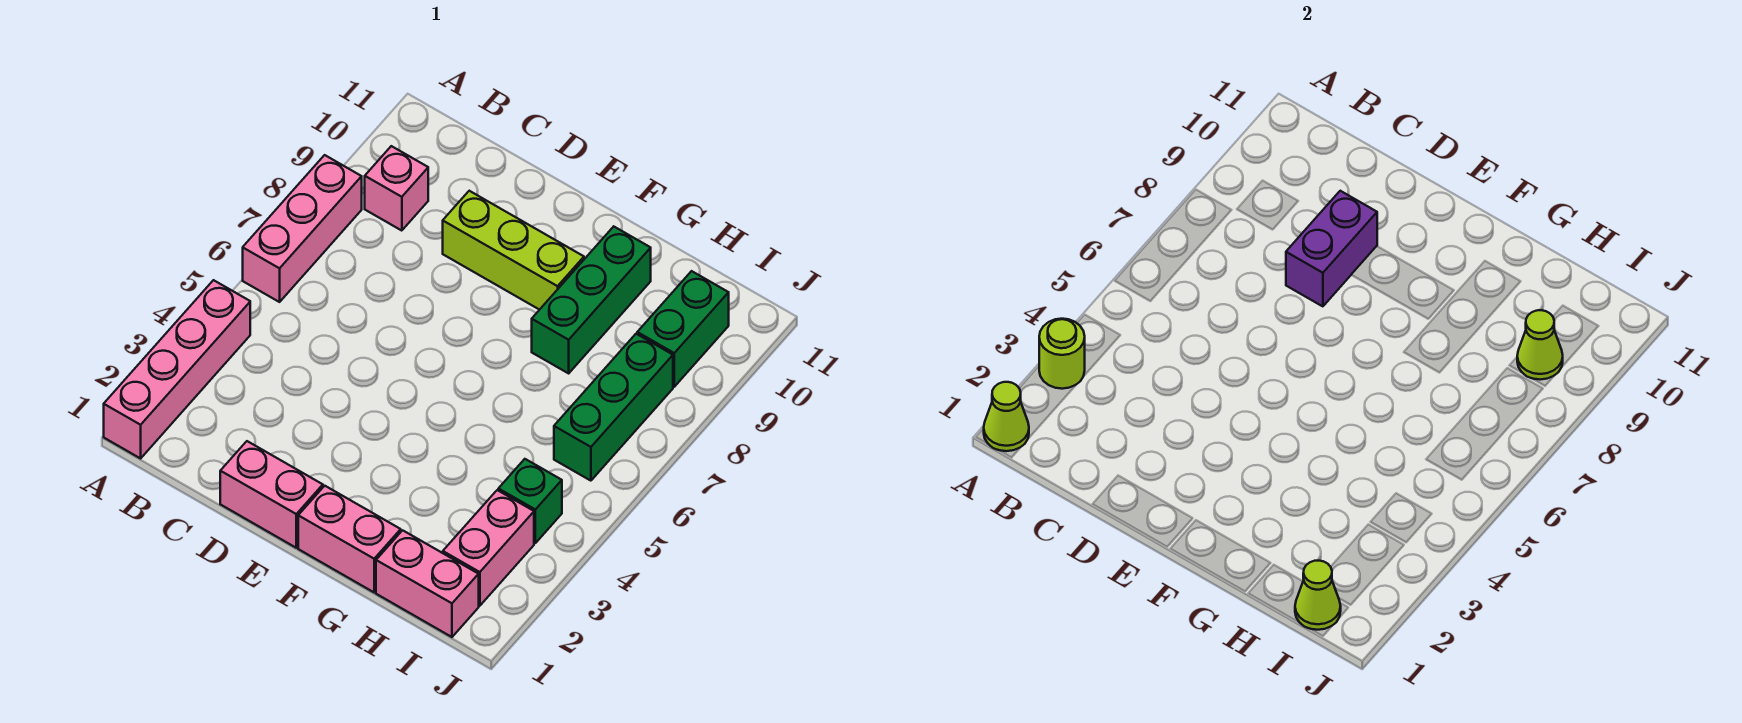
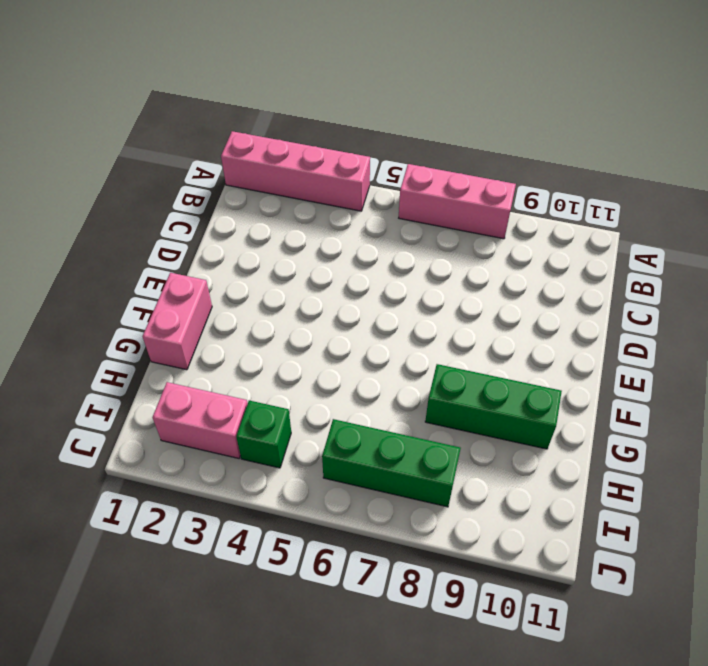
none -> pink brick B9 level 1
none -> pink brick D1:E1 level 1
none -> lime brick D9:F9 level 1

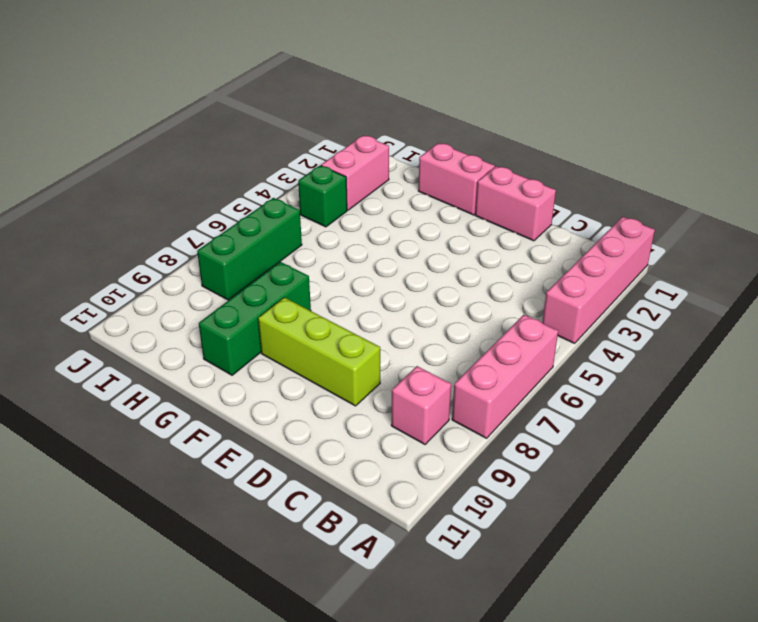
none -> pink brick H1:I1 level 1
none -> green brick I9:I10 level 1
none -> lime cone A1 level 2

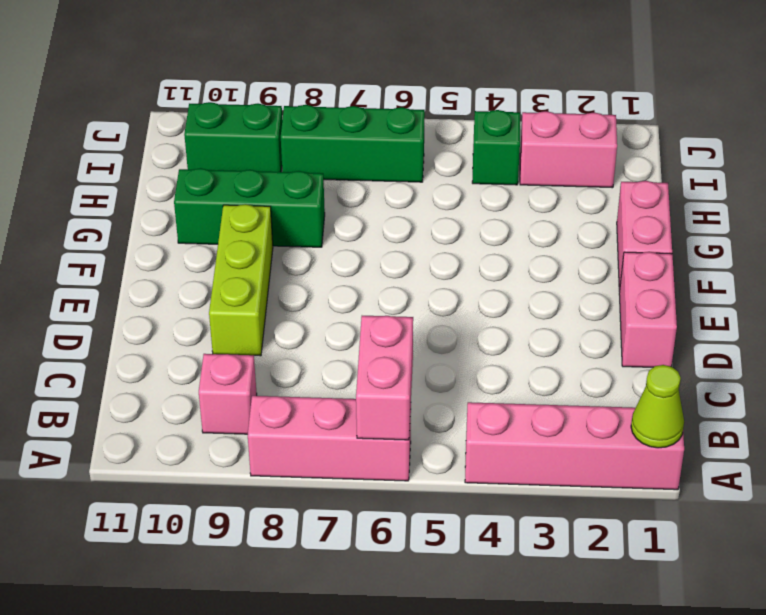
pink brick A6:B6 level 2 -> pink brick H1:I1 level 1
none -> lime round brick A3 level 2
none -> purple brick D8:D9 level 2
none -> lime cone I1 level 2

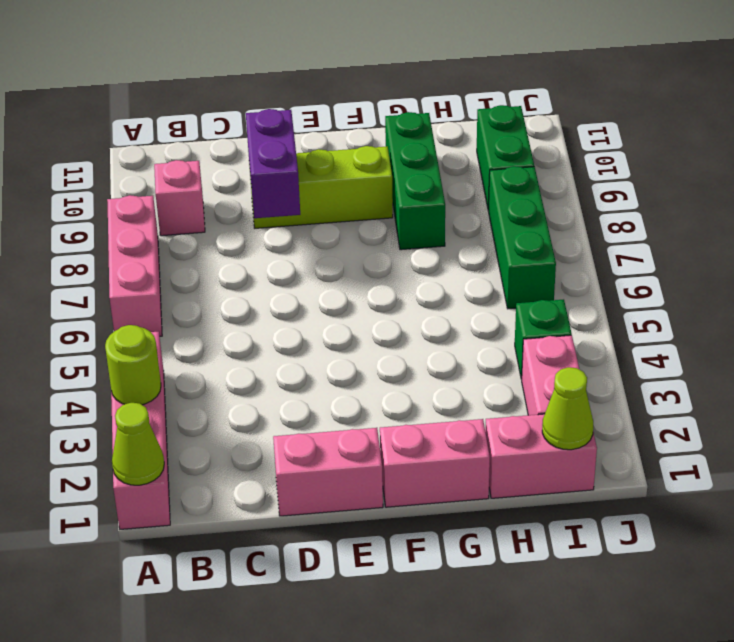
none -> lime cone I9 level 2

